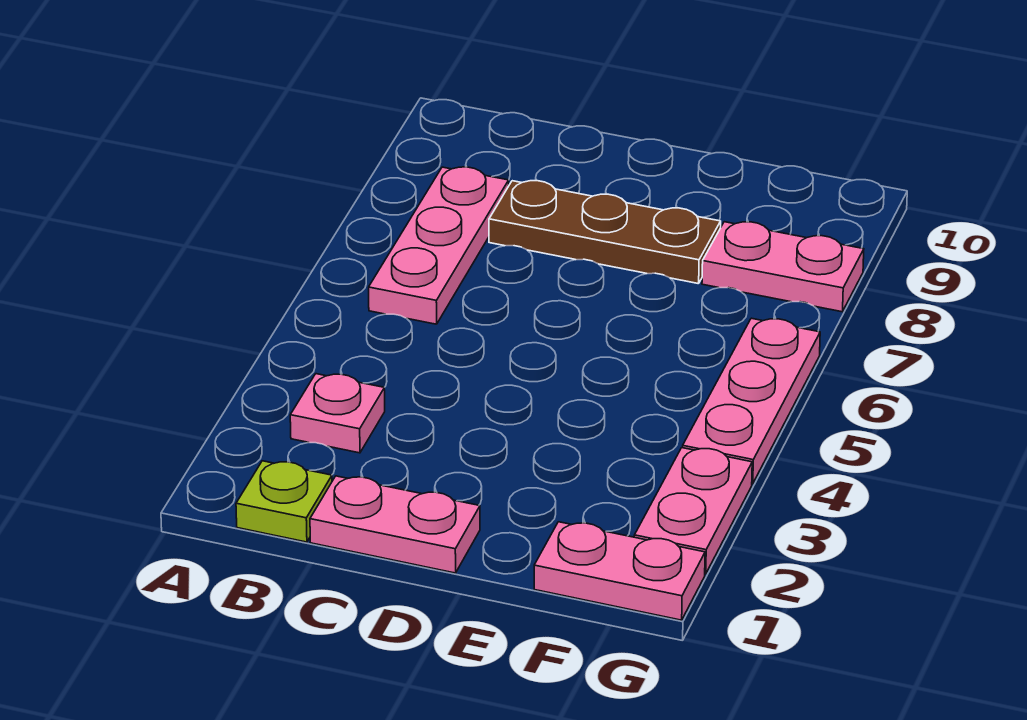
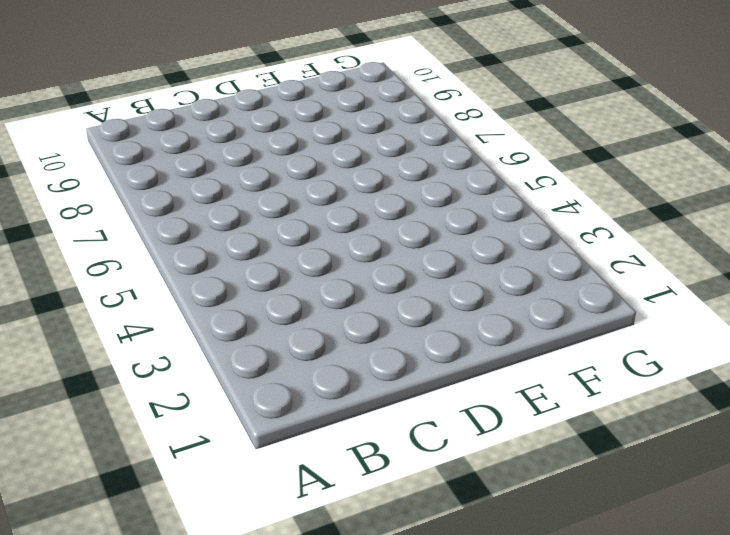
none -> lime plate B1 level 1
none -> pink plate B3 level 1

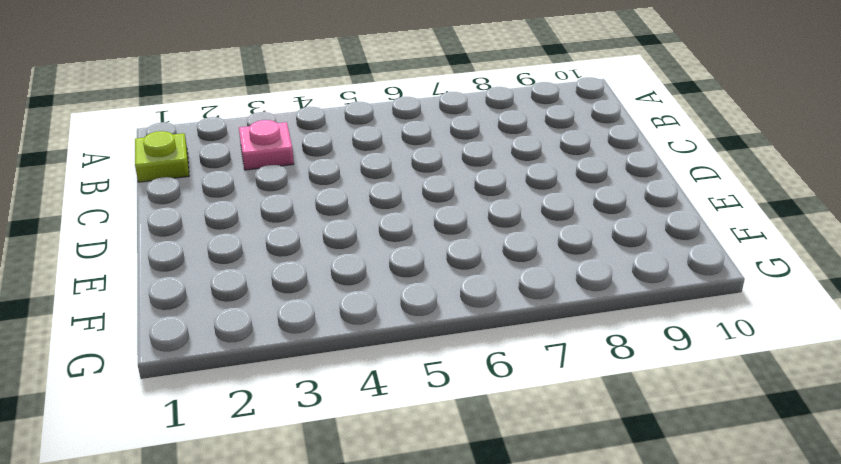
none -> pink plate B6:B8 level 1
none -> pink plate C1:D1 level 1

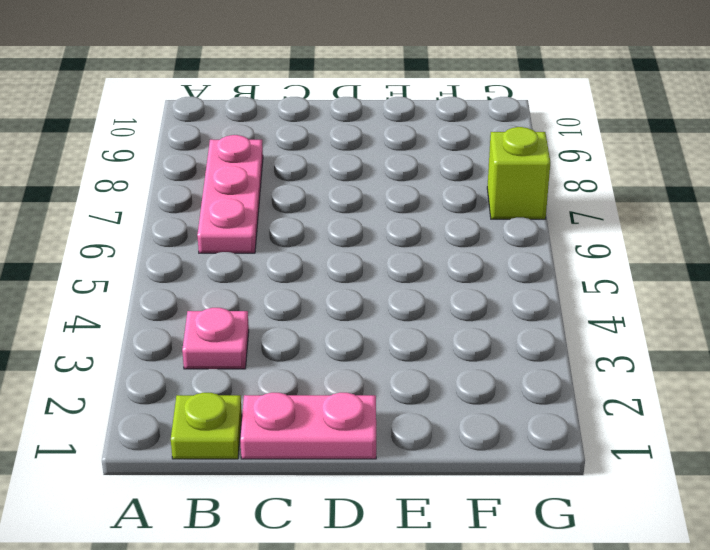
lime brick G7 level 1 -> none
none -> brown plate C8:E8 level 1
none -> pink plate F1:G1 level 1

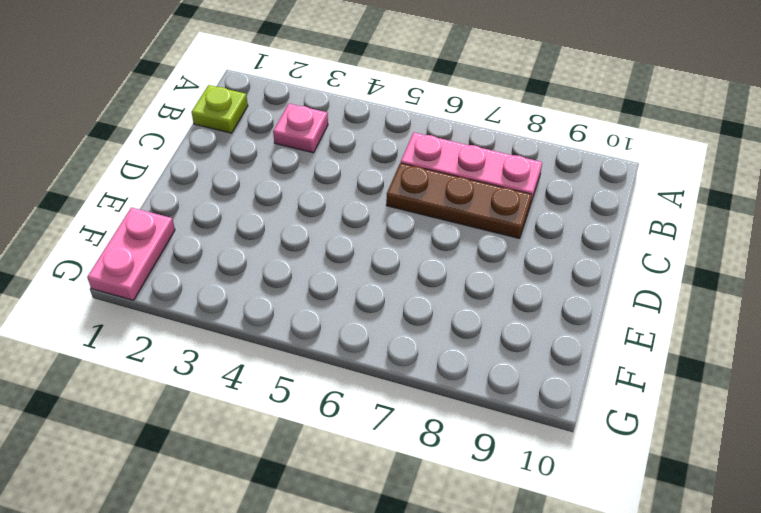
brown plate C6:C8 level 1 -> brown plate C8:E8 level 1
none -> pink plate C1:D1 level 1
none -> pink plate F8:G8 level 1

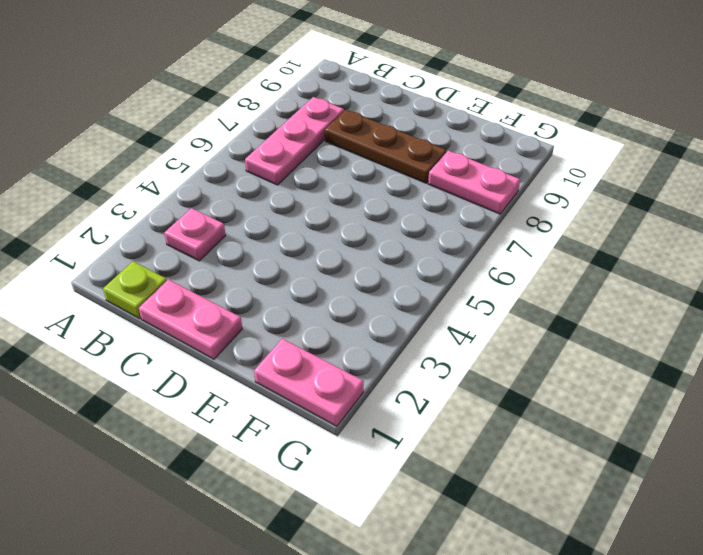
none -> pink plate G2:G3 level 1
none -> pink plate G4:G6 level 1

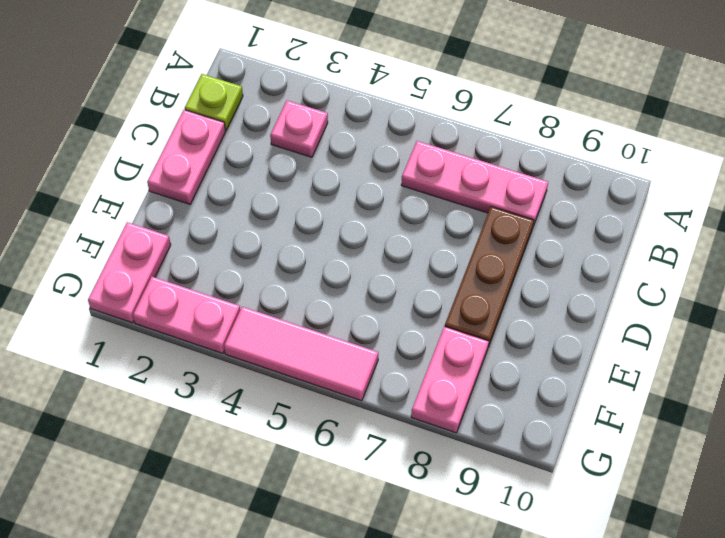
pink tile G4:G6 level 1 -> pink plate G4:G6 level 1

